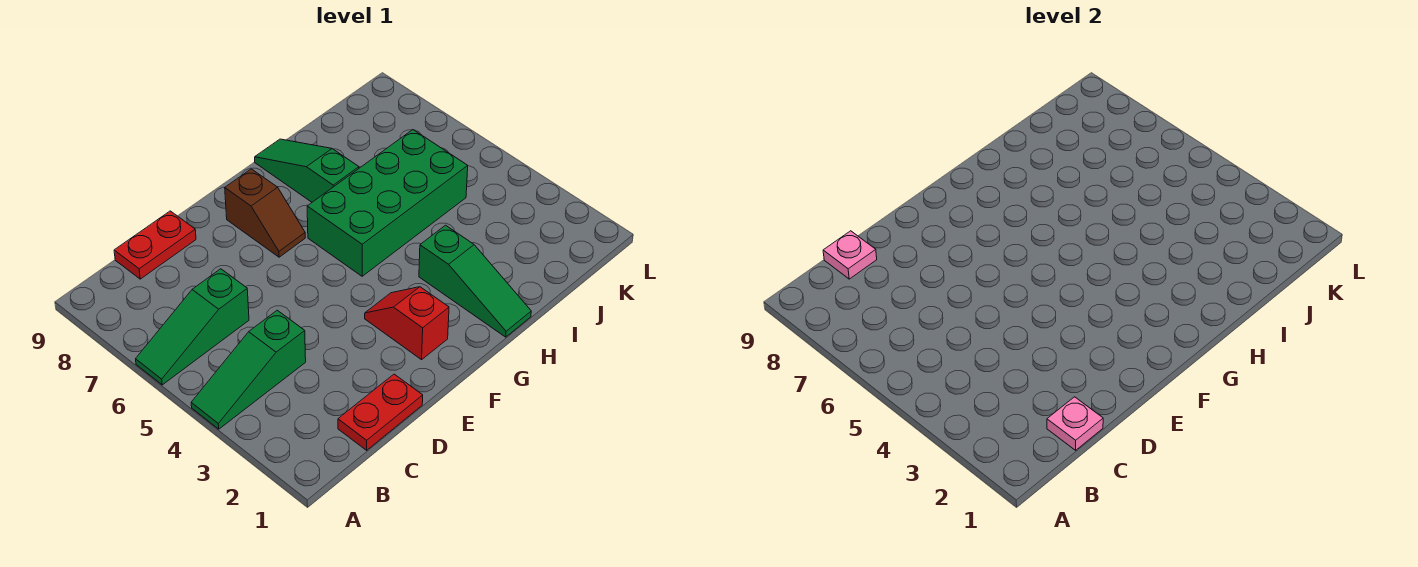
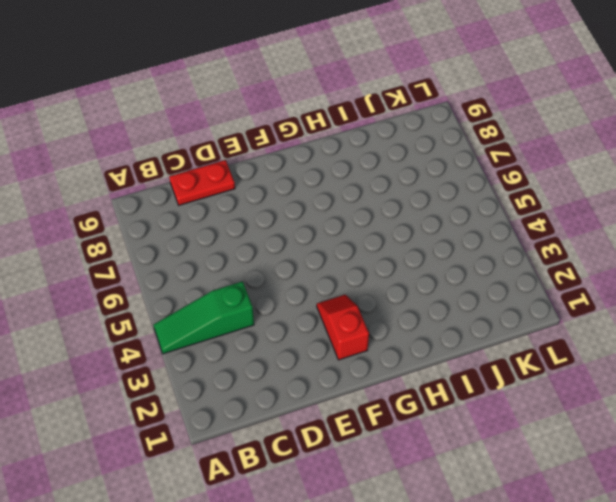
none -> green slope A6:C6 level 1 top C
none -> red plate C1:D1 level 1

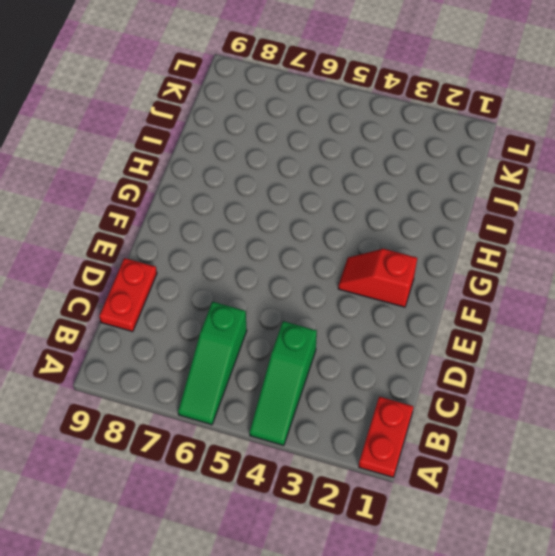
red plate A1:B1 level 1 -> red plate C1:D1 level 1
none -> brown slope F7:F8 level 1 top 8
none -> green brick G5:J6 level 1

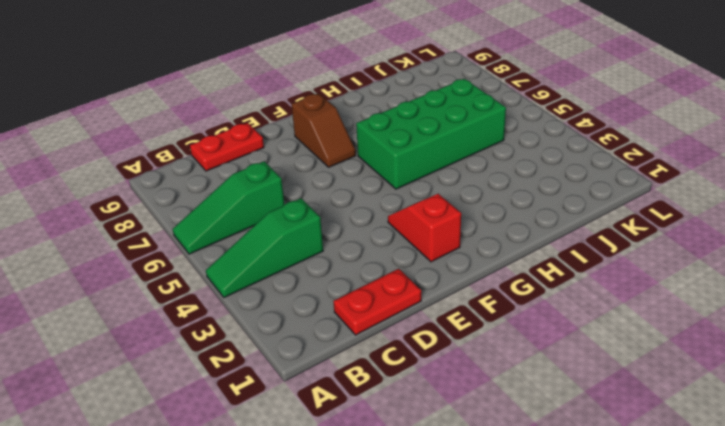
none -> green slope H1:H3 level 1 top 3
none -> green slope H7:H9 level 1 top 7

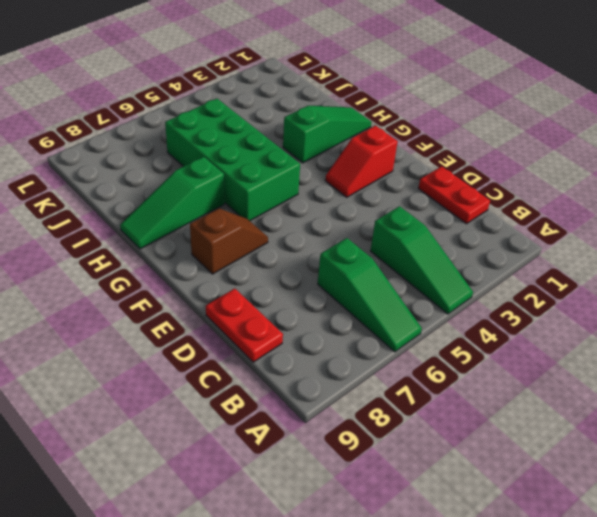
none -> pink plate C1 level 2
none -> pink plate C9 level 2

